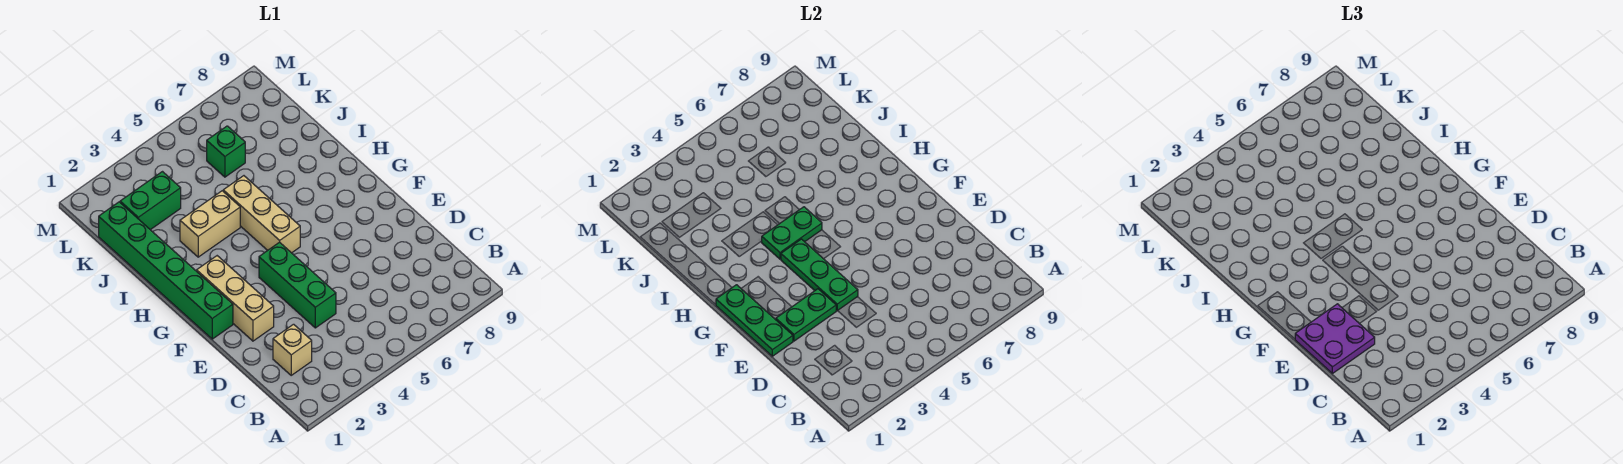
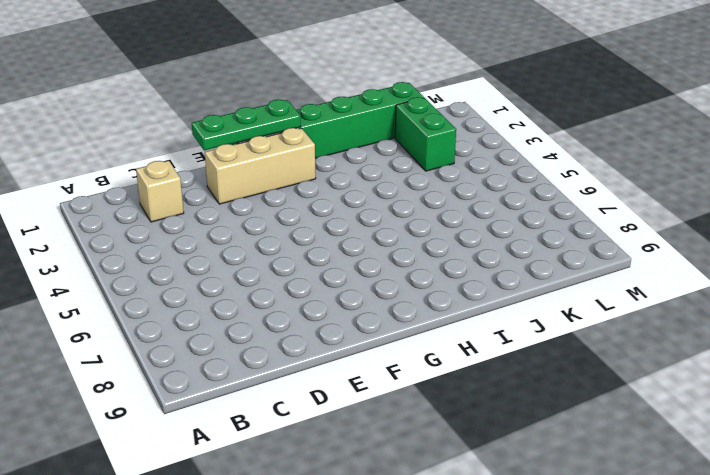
none -> green brick D4:F4 level 1
none -> tan brick G5:I5 level 1
none -> tan brick I3:I4 level 1

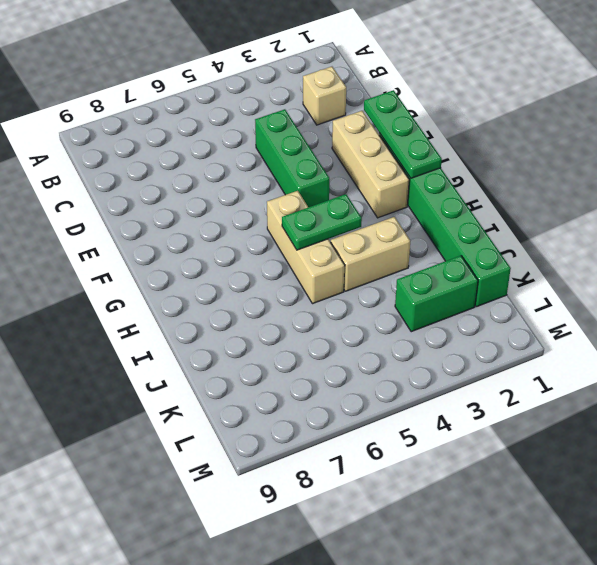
none -> green brick K6 level 1
none -> green plate E2:E3 level 2
none -> green plate E4:G4 level 2

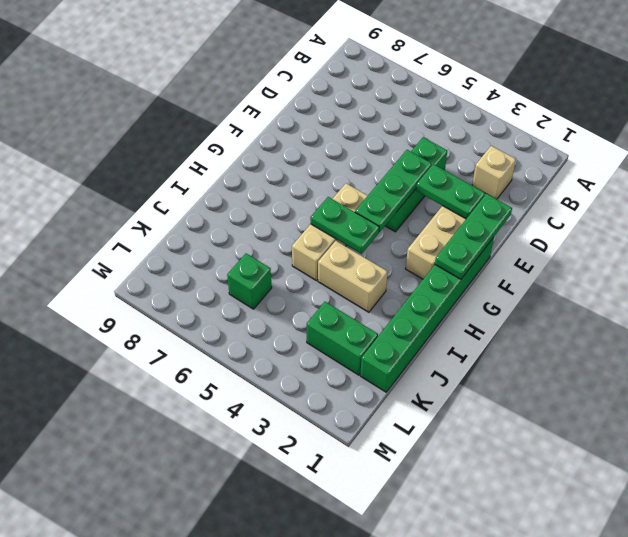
none -> purple plate D1:E2 level 3

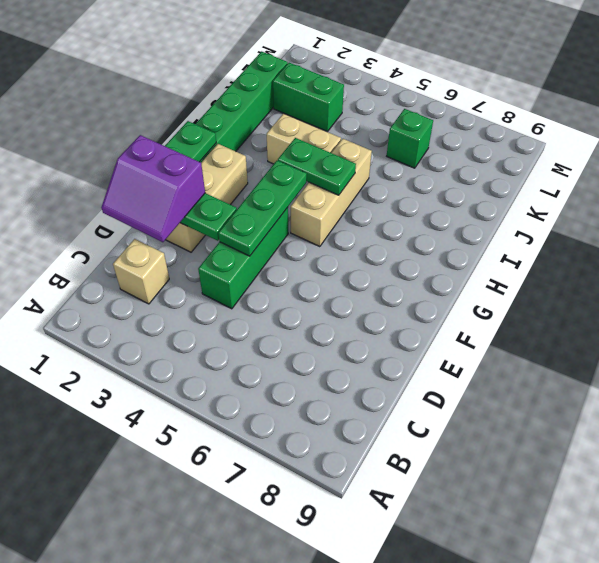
purple slope D1:E2 level 3 top E -> purple plate D1:E2 level 3

